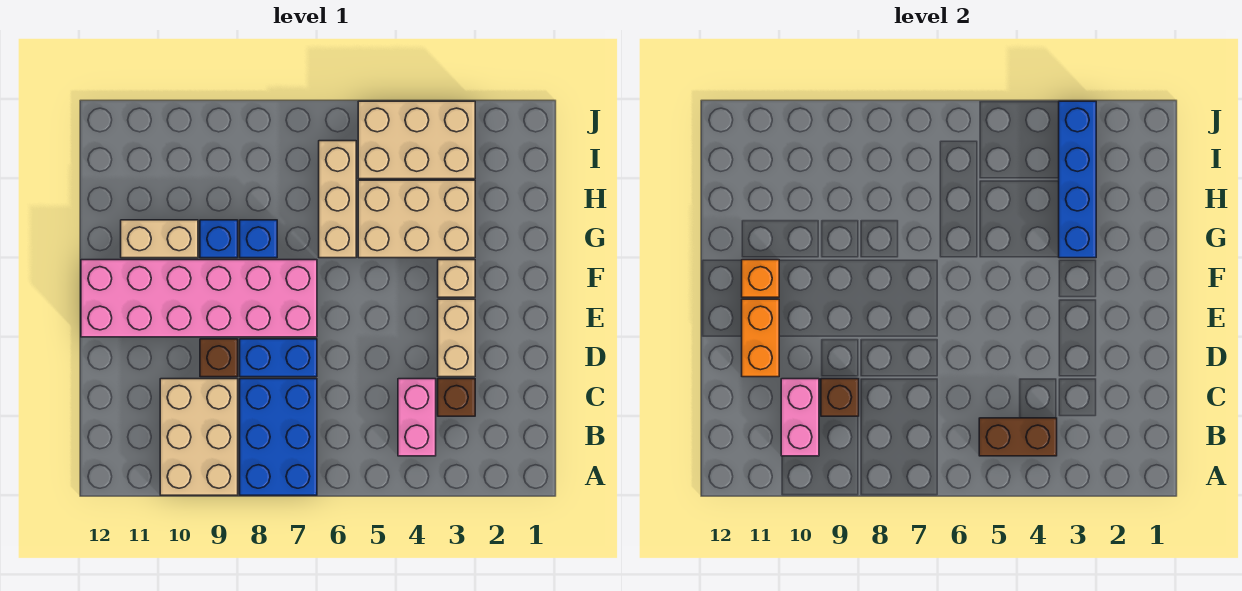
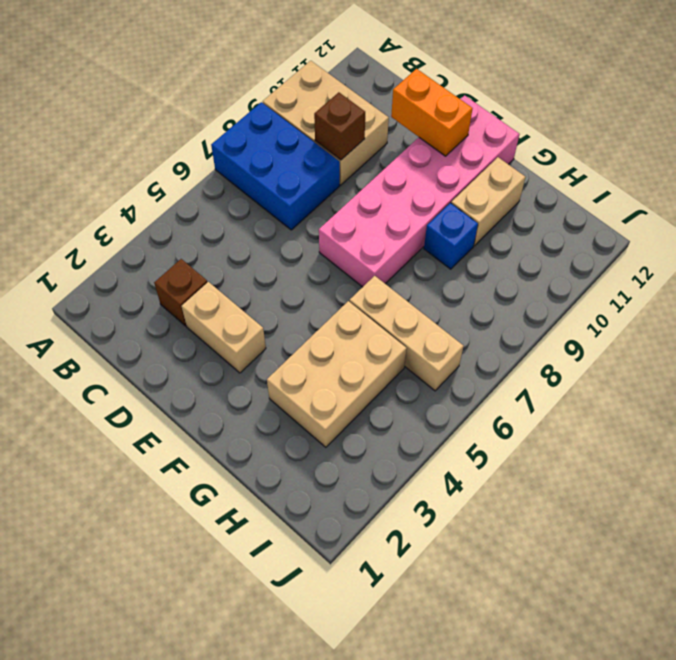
none -> pink brick B4:C4 level 1
none -> blue brick D7:D8 level 1
none -> brown brick D9 level 1

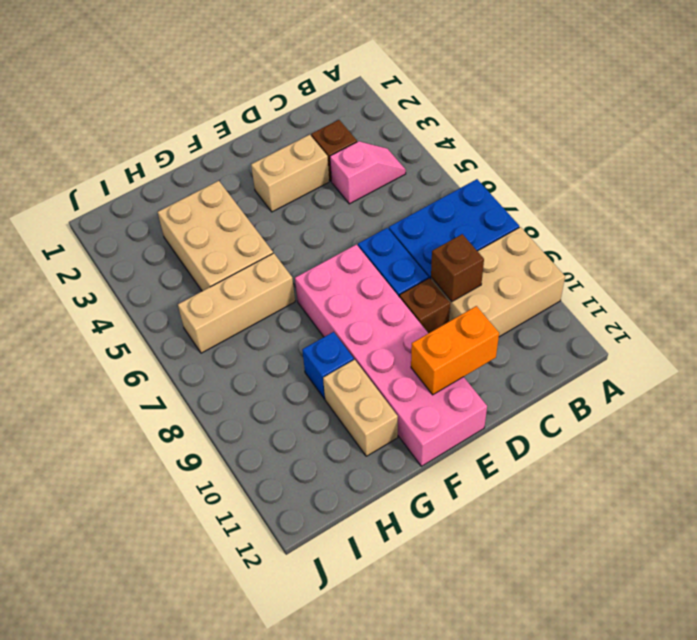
pink slope B4:C4 level 1 top C -> pink brick B4:C4 level 1
none -> tan brick F3 level 1
none -> blue brick G8 level 1
none -> tan brick I3:J5 level 1

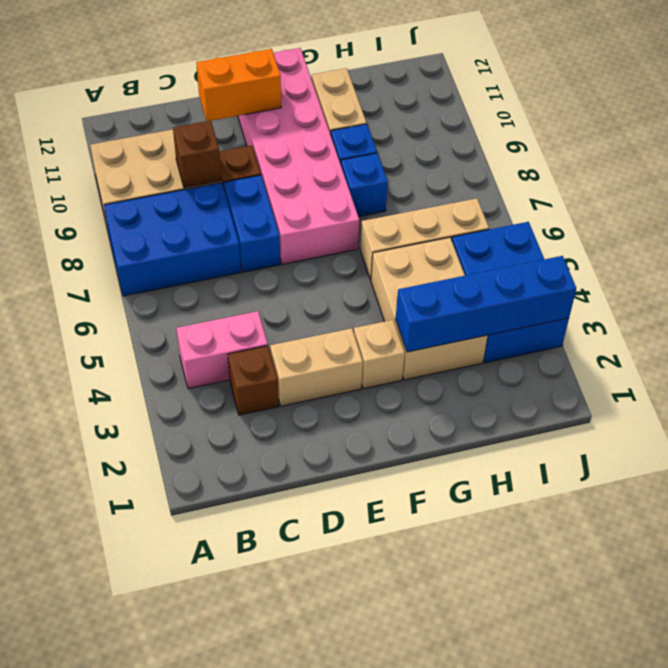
blue brick I3:J5 level 1 -> tan brick I3:J5 level 1
none -> brown brick B4:B5 level 2
none -> pink brick B10:C10 level 2
none -> orange brick F11 level 2

